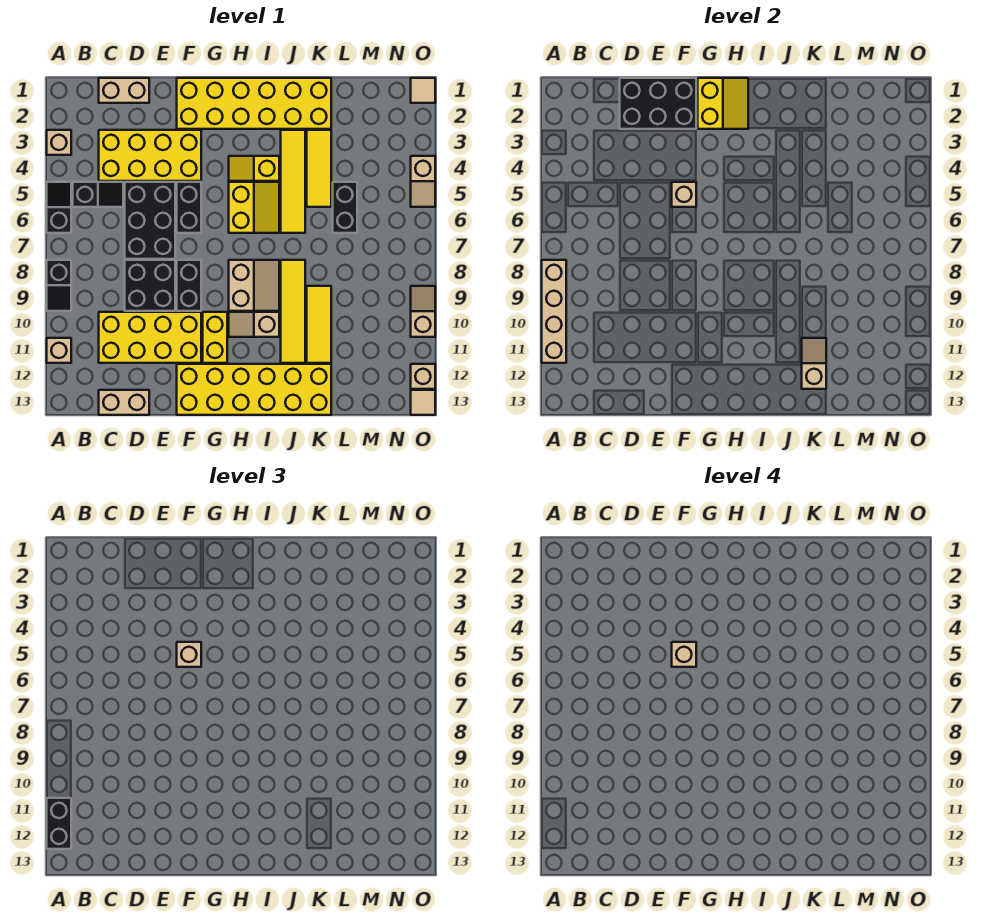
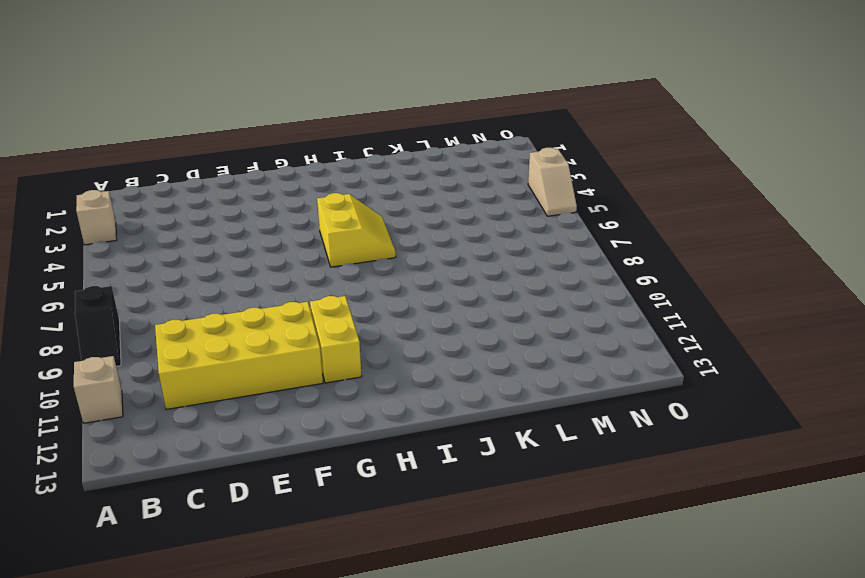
none -> black slope A5:A6 level 1 top 6
none -> black slope B5:C5 level 1 top B
none -> tan brick C1:D1 level 1
none -> yellow brick C3:F4 level 1

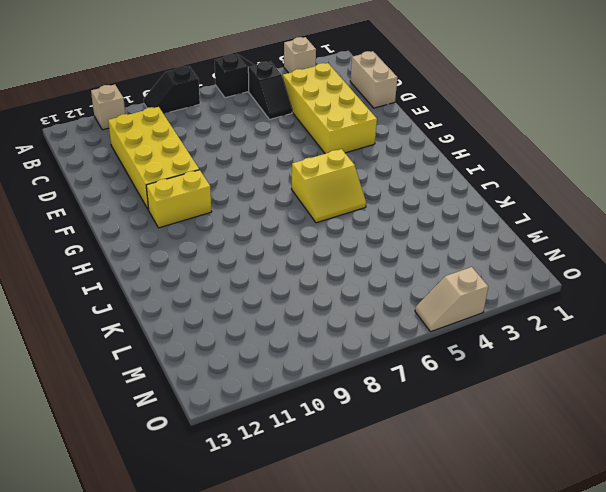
none -> tan brick C13:D13 level 1
none -> black brick D5:E7 level 1
none -> black brick D8:E9 level 1
none -> yellow brick F1:K2 level 1

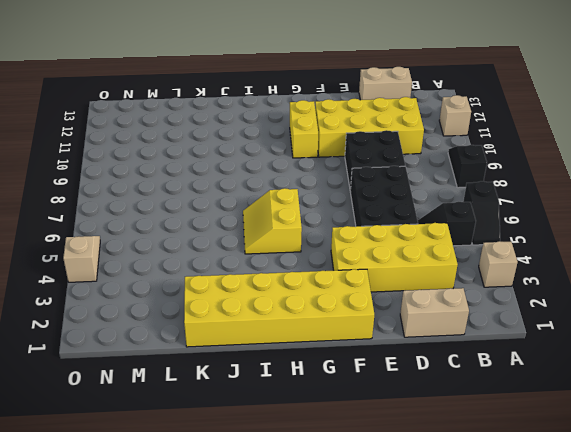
none -> black brick F5:F6 level 1
none -> black brick F8:F9 level 1
none -> yellow brick F12:K13 level 1
none -> yellow slope H4:I4 level 1 top I

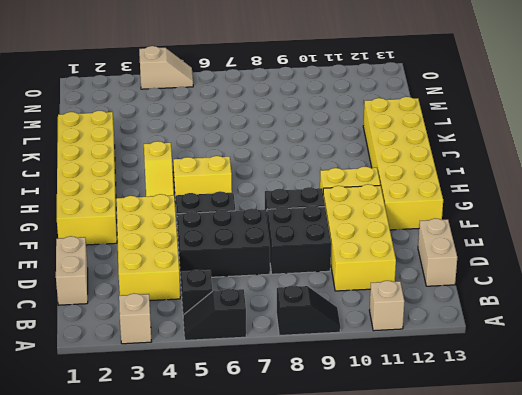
none -> tan slope H8:I9 level 1 top H
none -> tan slope H10:I10 level 1 top I
none -> yellow tile J3:J6 level 1
none -> yellow tile J8:J11 level 1

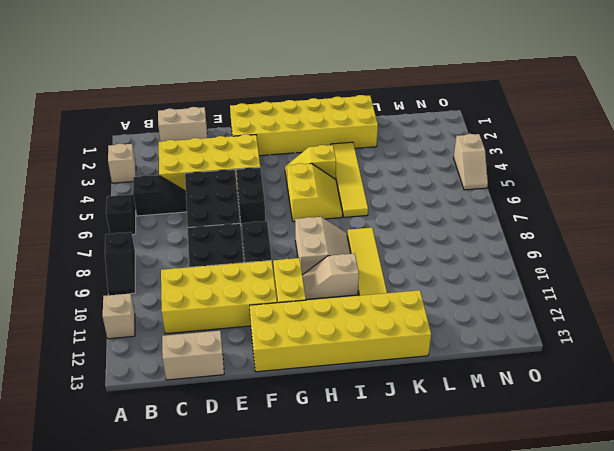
none -> yellow tile K3:K5 level 1
none -> yellow tile K9:K11 level 1
none -> black brick L5:L6 level 1
none -> tan tile O1 level 1

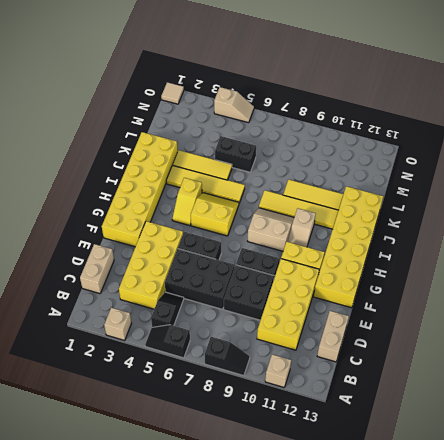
none -> tan slope O9:O10 level 1 top 10
none -> tan brick O12 level 1
none -> tan tile O13 level 1
none -> tan brick A8:A11 level 2

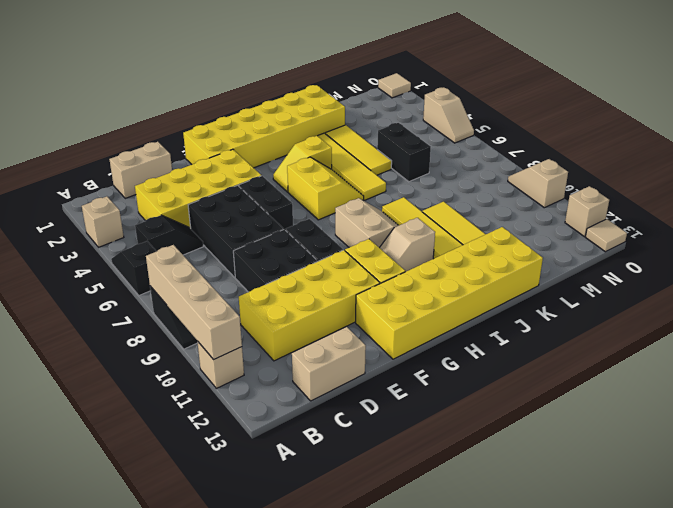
none -> black brick D1:F2 level 2
none -> tan brick F5 level 2
none -> yellow slope G1:H2 level 2 top G
none -> tan slope K11:K12 level 2 top 12

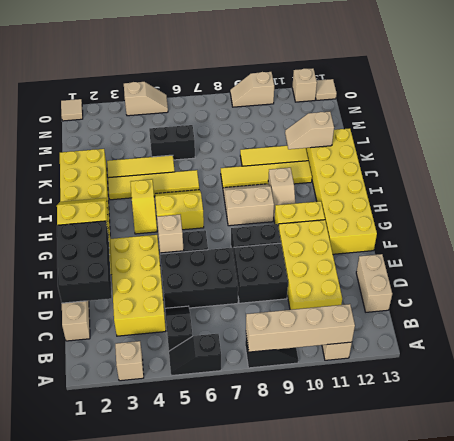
none -> black brick A11:A12 level 3
none -> tan brick F5 level 3
none -> tan brick F5 level 4

